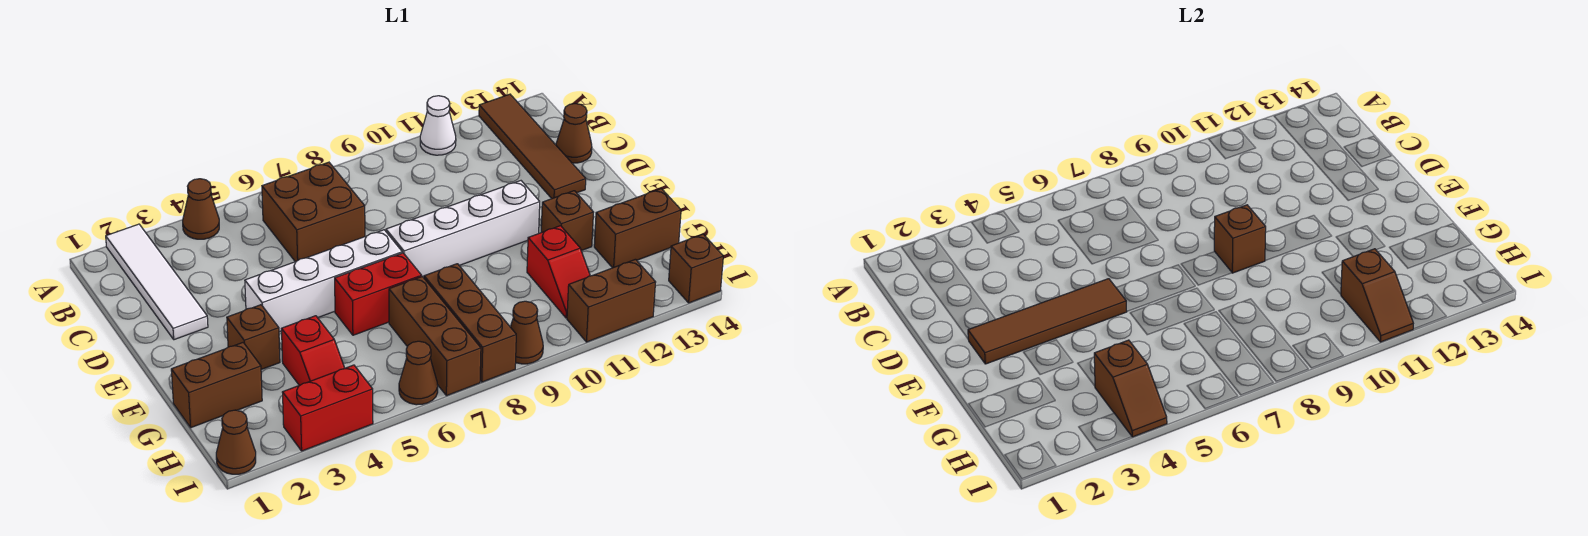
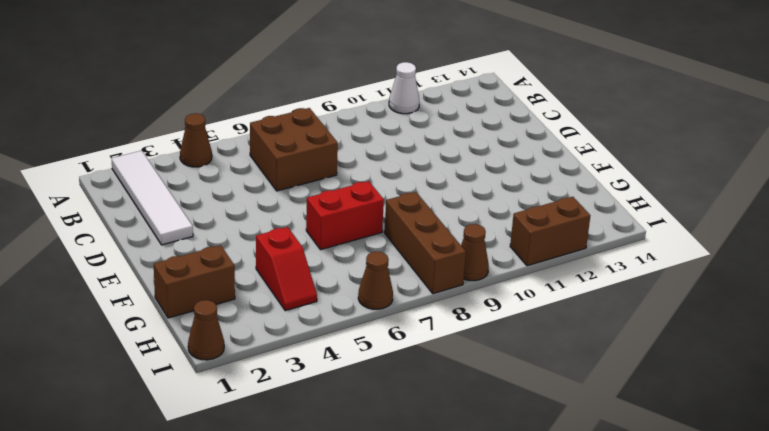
none -> brown tile A13:D13 level 1
none -> brown cone C14 level 1
none -> white brick E4:E7 level 1

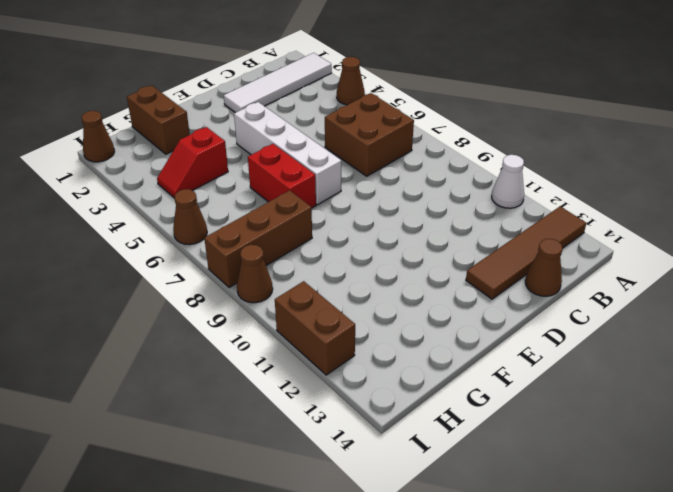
none -> white brick E8:E11 level 1
none -> brown brick F3 level 1
none -> brown brick F12 level 1

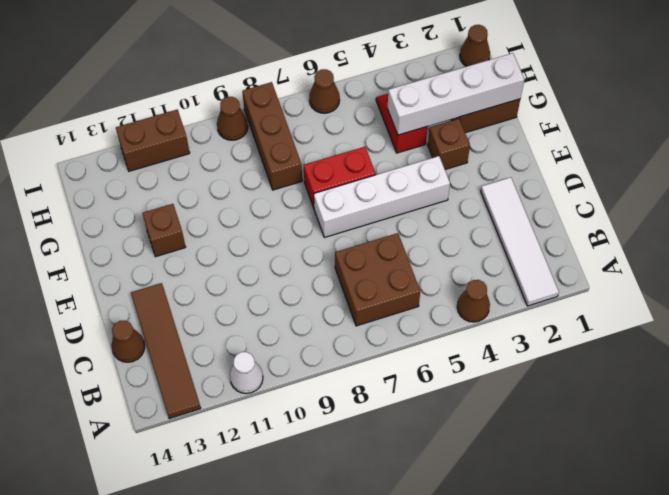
white brick G1:G4 level 2 -> white brick E8:E11 level 1
none -> brown brick G7:I7 level 1
none -> red slope G11:H11 level 1 top G
none -> brown brick G13:G14 level 1

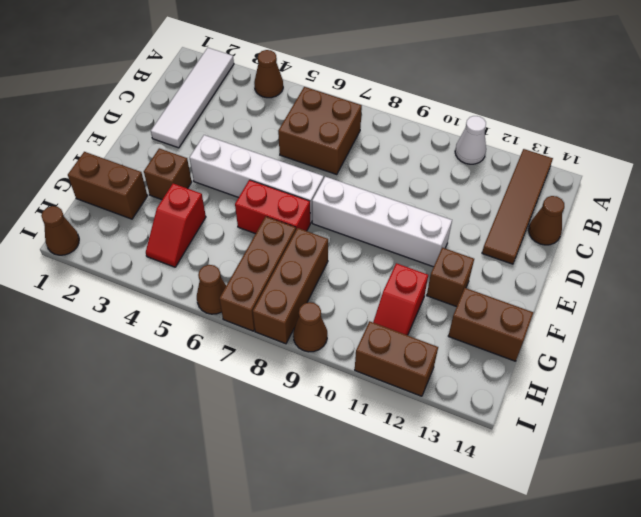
none -> red brick I3:I4 level 1
none -> brown brick I14 level 1
none -> brown tile E2:E5 level 2

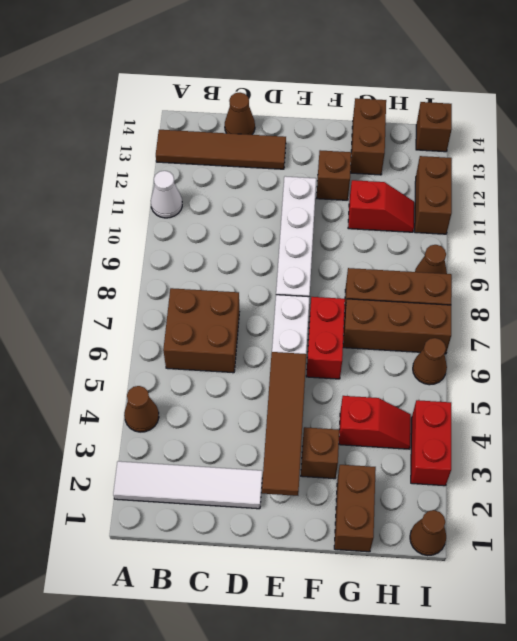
none -> brown brick E9 level 2
none -> brown slope H4:I4 level 2 top H
none -> brown slope H11:I11 level 2 top H

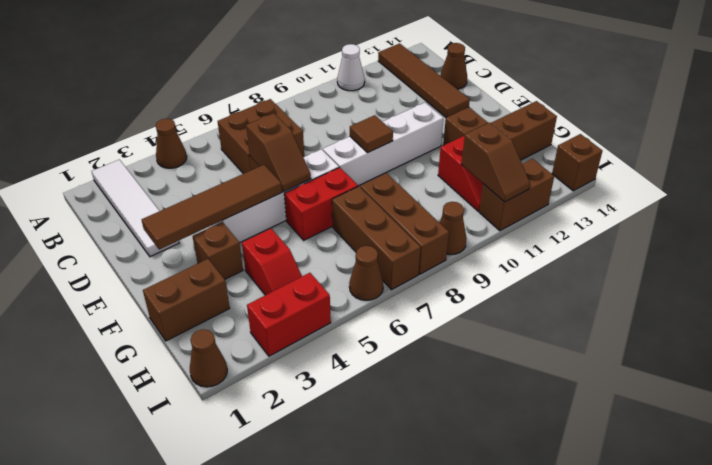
brown slope D6:E6 level 2 top D -> brown slope H4:I4 level 2 top H
brown tile E9 level 2 -> brown brick E9 level 2

